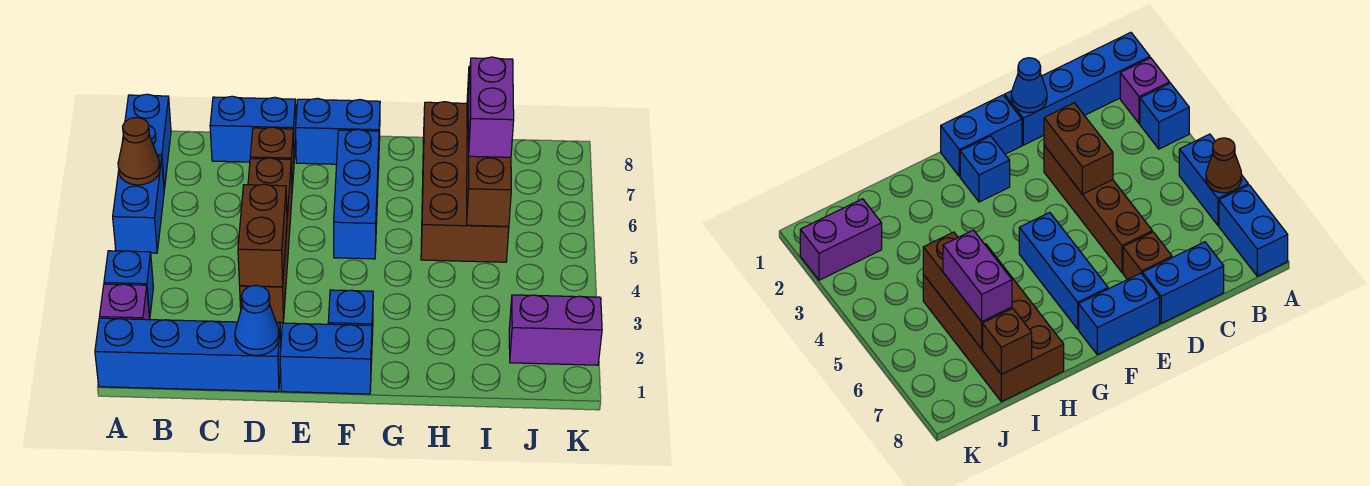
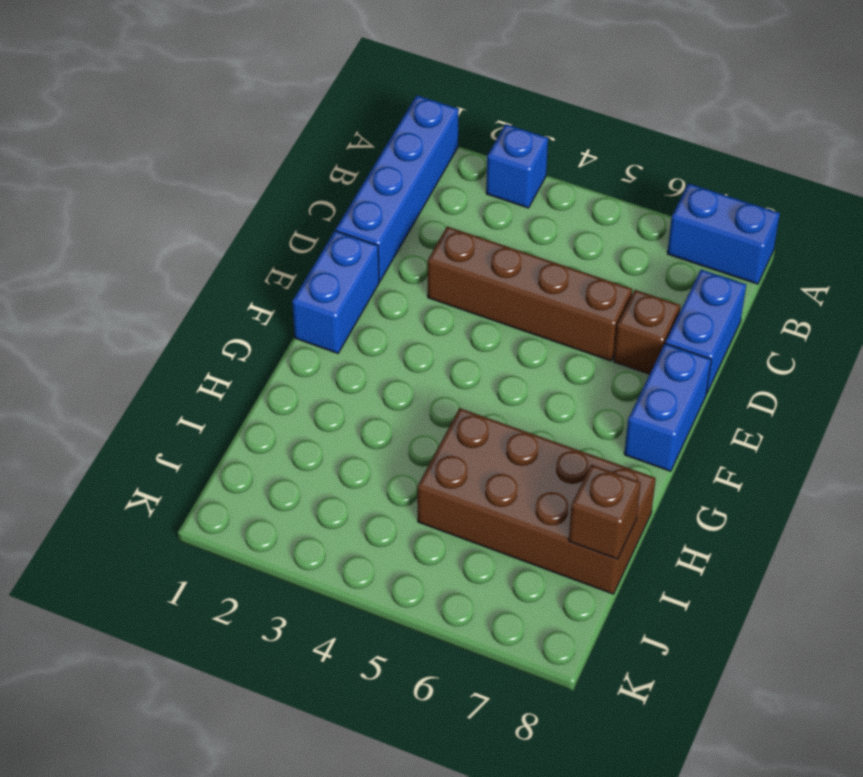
none -> purple brick A2 level 1
none -> blue brick A5:A6 level 1
none -> blue brick F2 level 1

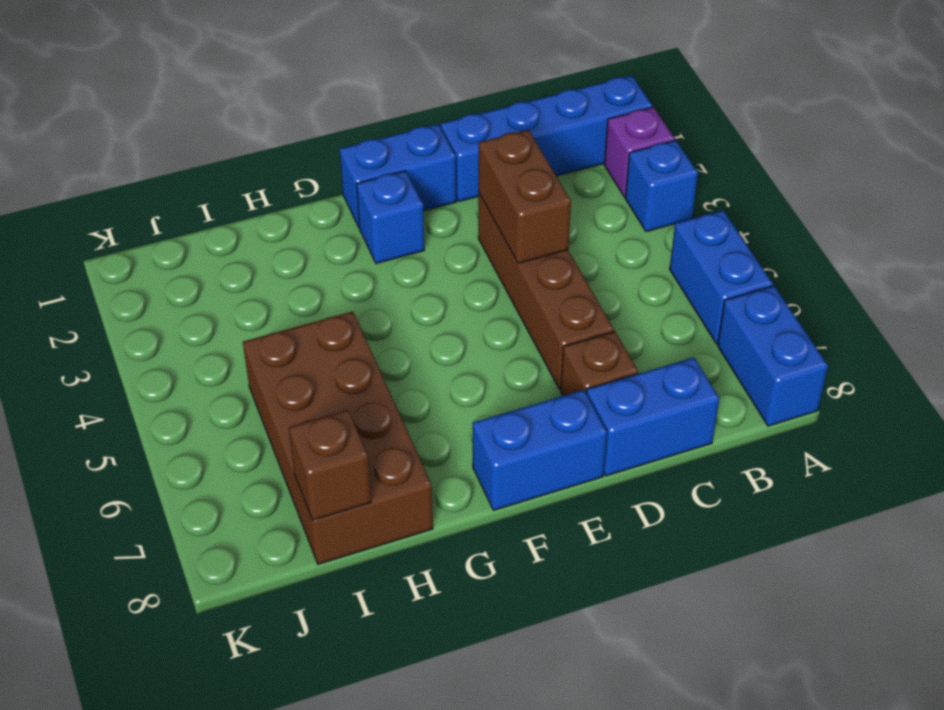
none -> blue brick F5:F7 level 1
none -> purple brick J2:K2 level 1
none -> brown cone A6 level 2

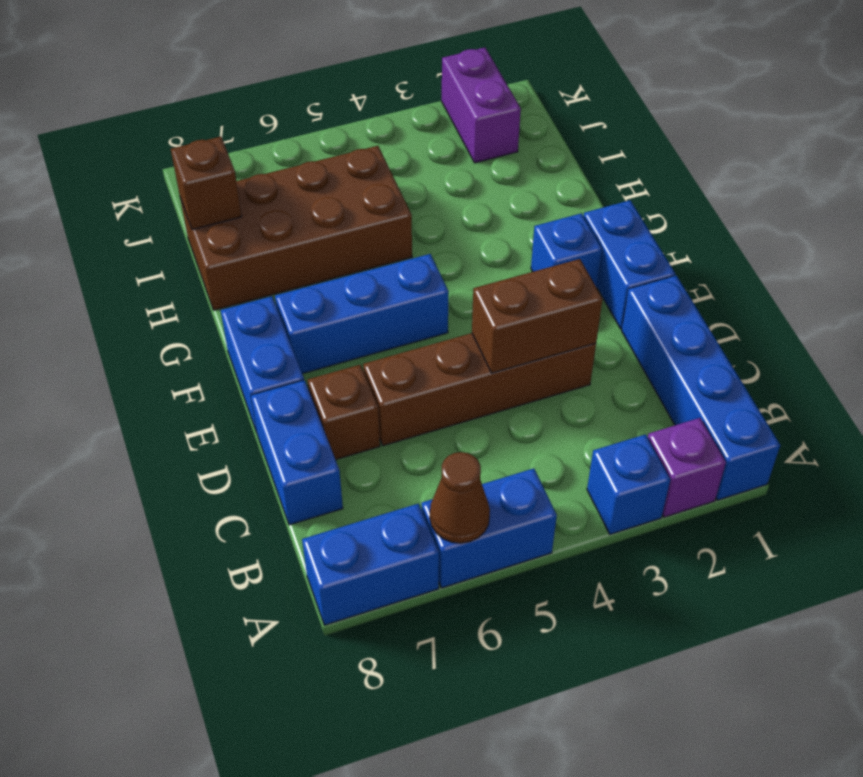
none -> blue cone D1 level 2
none -> brown brick I5:I7 level 2
none -> purple brick I6:I7 level 3

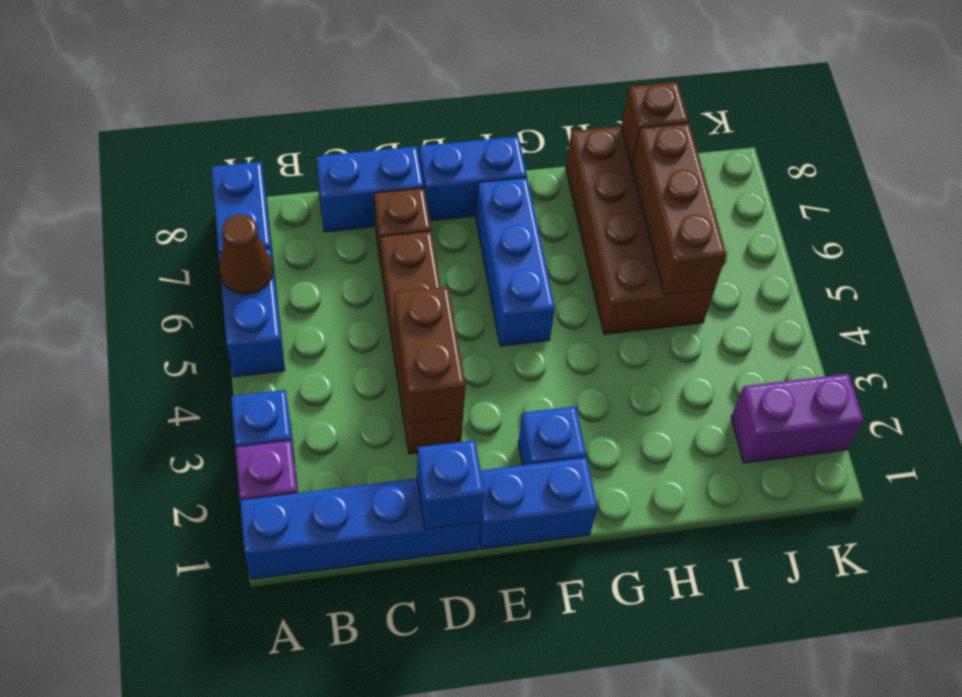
blue brick D1 level 2 -> blue cone D1 level 2
none -> purple brick I6:I7 level 3

